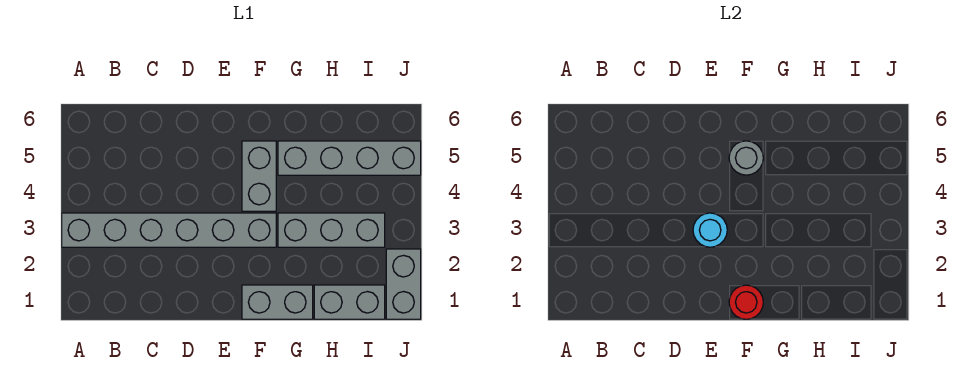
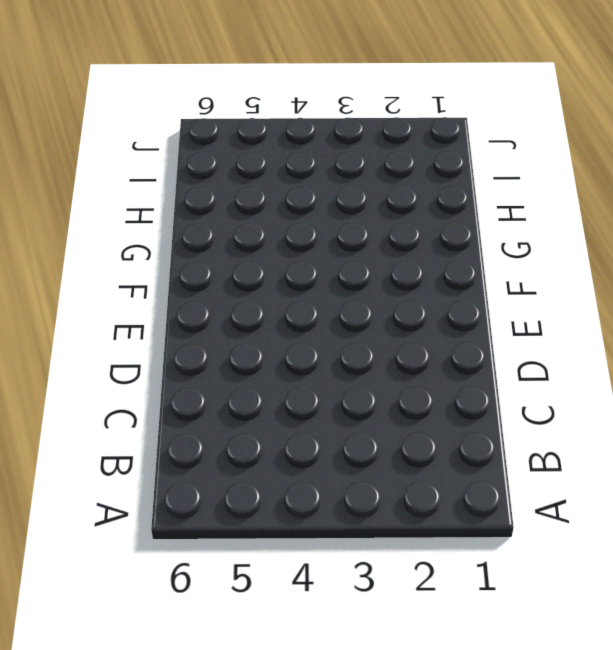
none -> grey brick A3:F3 level 1
none -> grey brick F1:G1 level 1

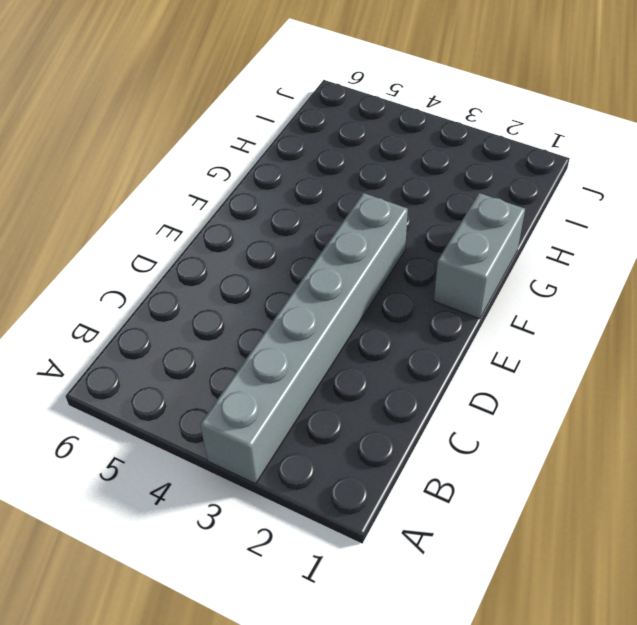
none -> grey brick F4:F5 level 1
none -> grey brick G3:I3 level 1

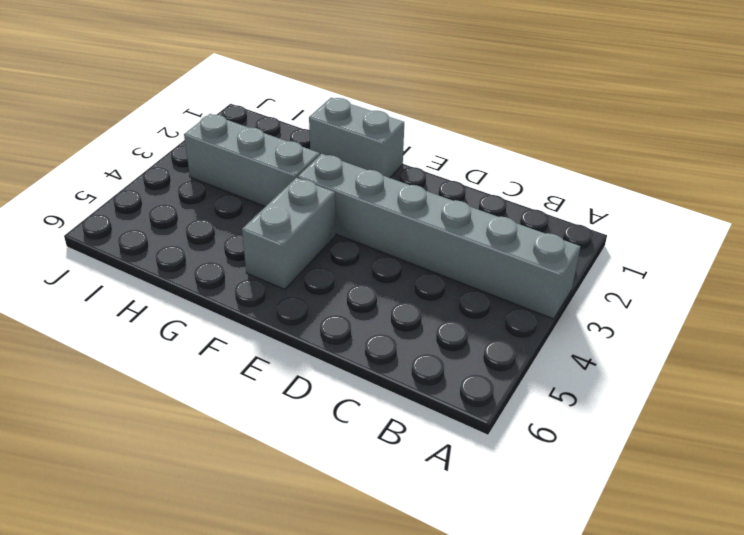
none -> grey brick G5:J5 level 1
none -> grey brick H1:I1 level 1

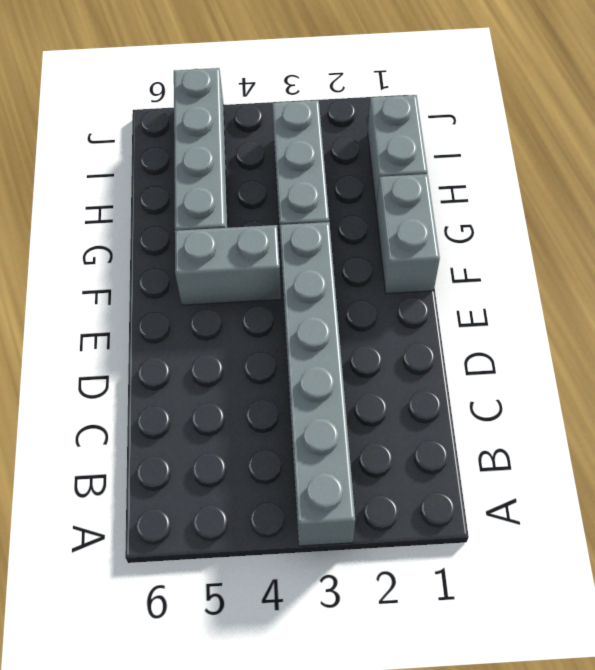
none -> grey brick J1:J2 level 1
none -> cyan round brick E3 level 2

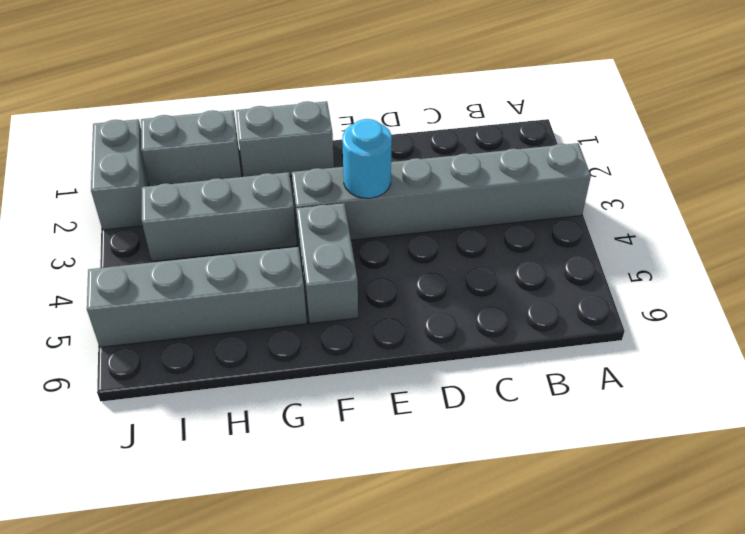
none -> red round brick F1 level 2
none -> grey round brick F5 level 2

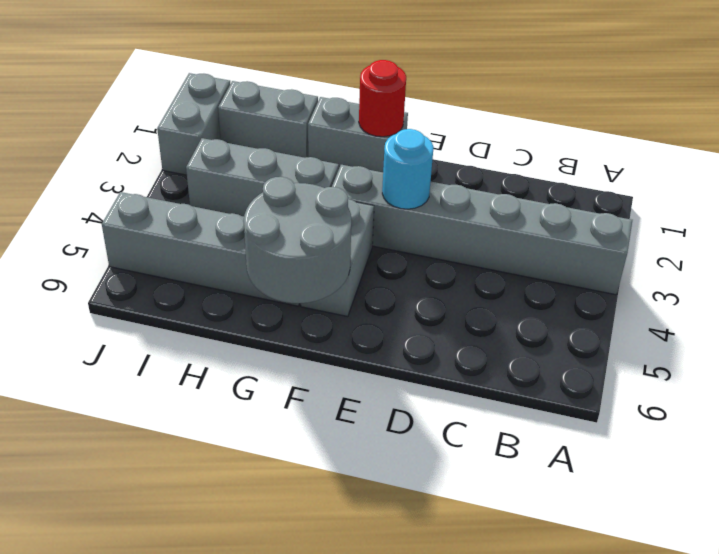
grey round brick F5:G6 level 2 -> grey round brick F5 level 2

